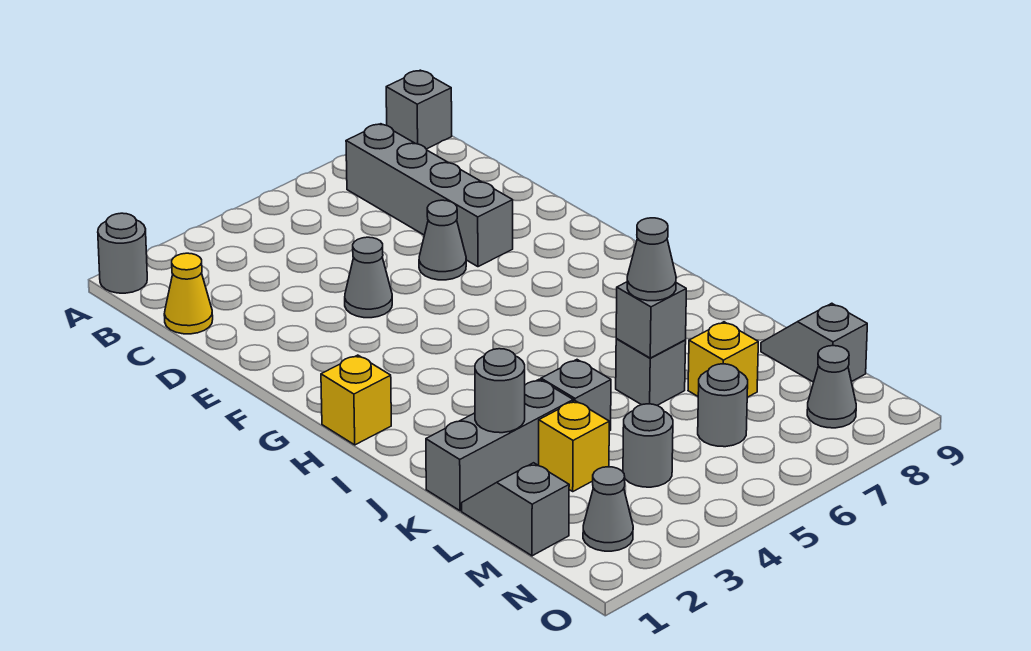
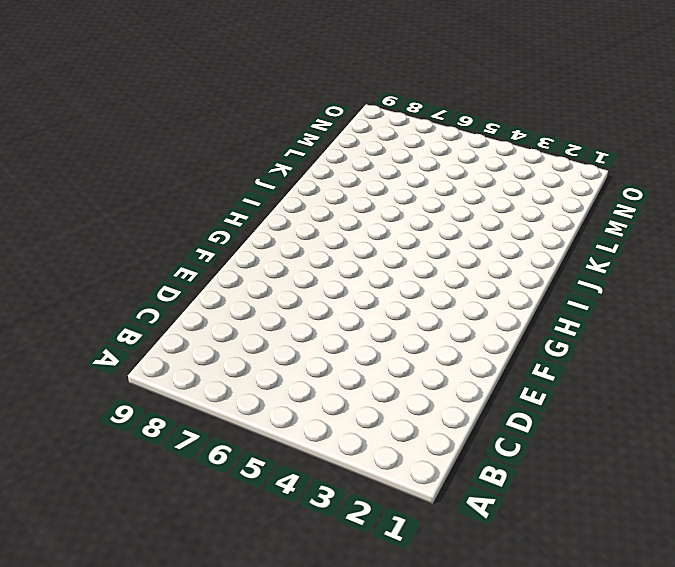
none -> grey round brick A1 level 1
none -> grey brick A9 level 1
none -> grey brick B7:E7 level 1

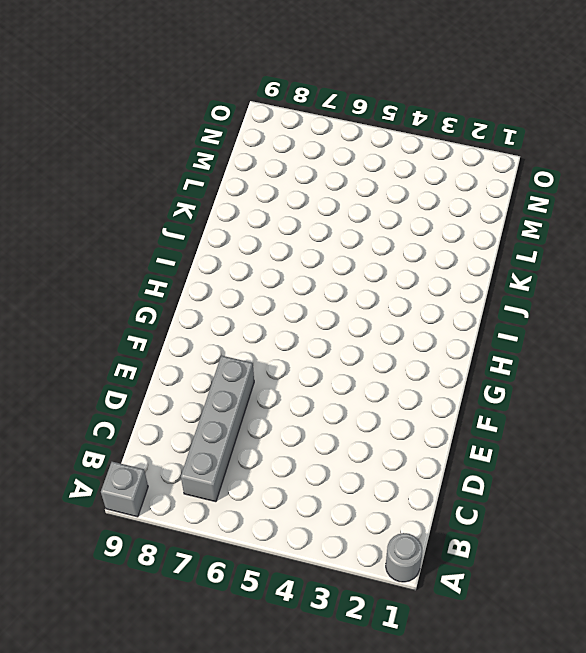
none -> yellow cone C1 level 1
none -> grey cone E4 level 1
none -> grey cone E6 level 1

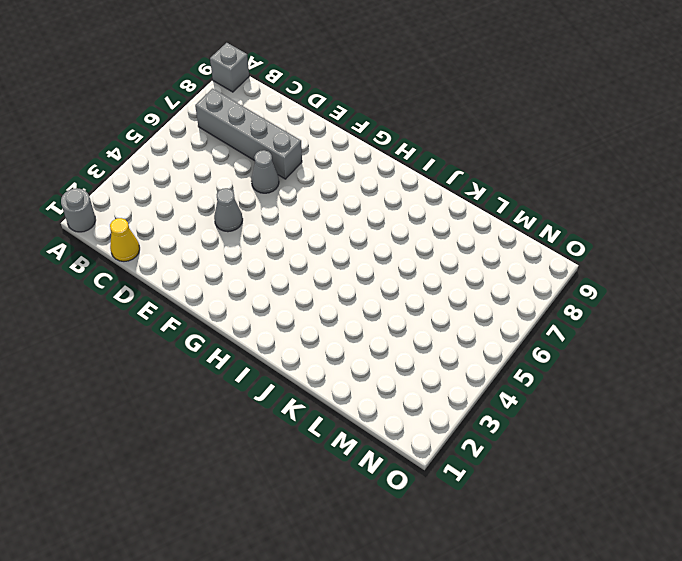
none -> yellow brick H1 level 1
none -> grey brick K1:K3 level 1
none -> grey brick K4 level 1

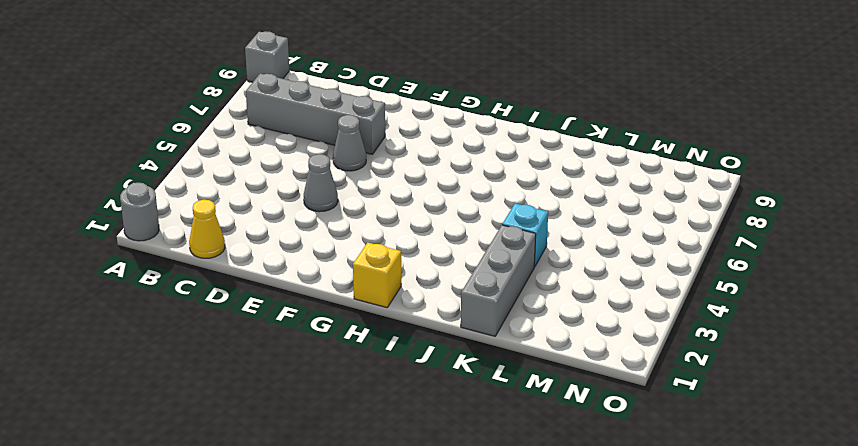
cyan brick K4 level 1 -> grey brick K4 level 1
none -> grey brick K6 level 1
none -> grey slope L1:M1 level 1 top M
none -> yellow brick L3 level 1

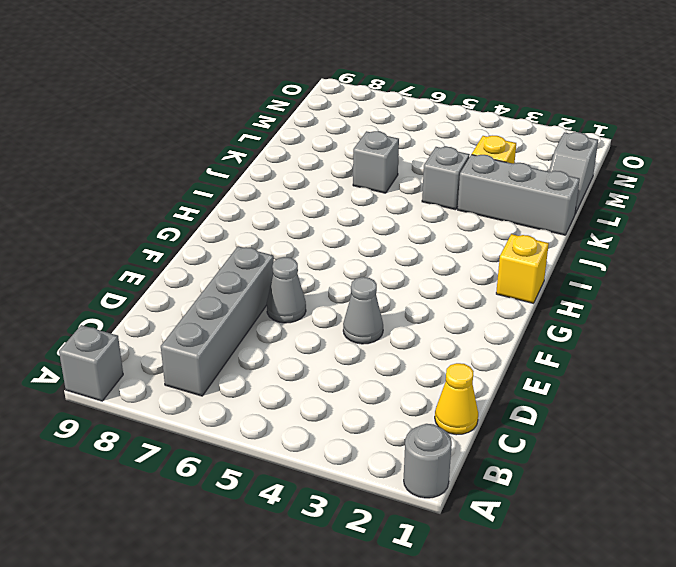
none -> yellow brick L7 level 1
none -> grey slope L9:M9 level 1 top M
none -> grey round brick M4 level 1

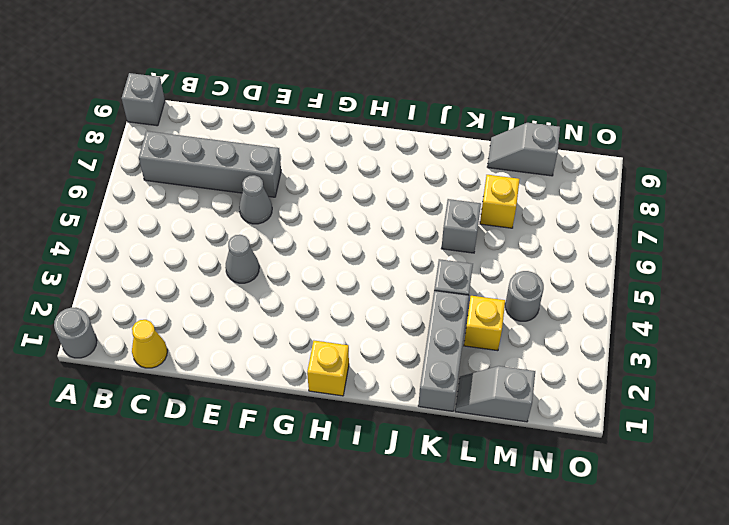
none -> grey round brick M6 level 1
none -> grey cone N2 level 1
none -> grey cone N8 level 1

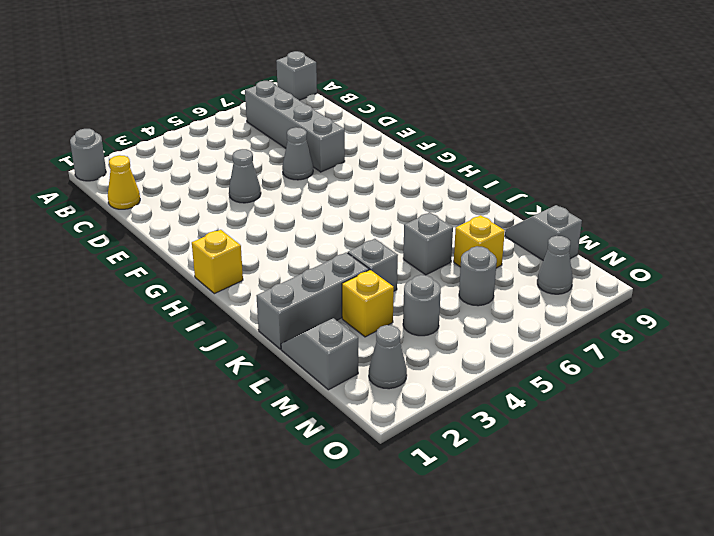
none -> grey round brick K2 level 2
none -> grey brick K6 level 2
none -> grey cone K6 level 3

